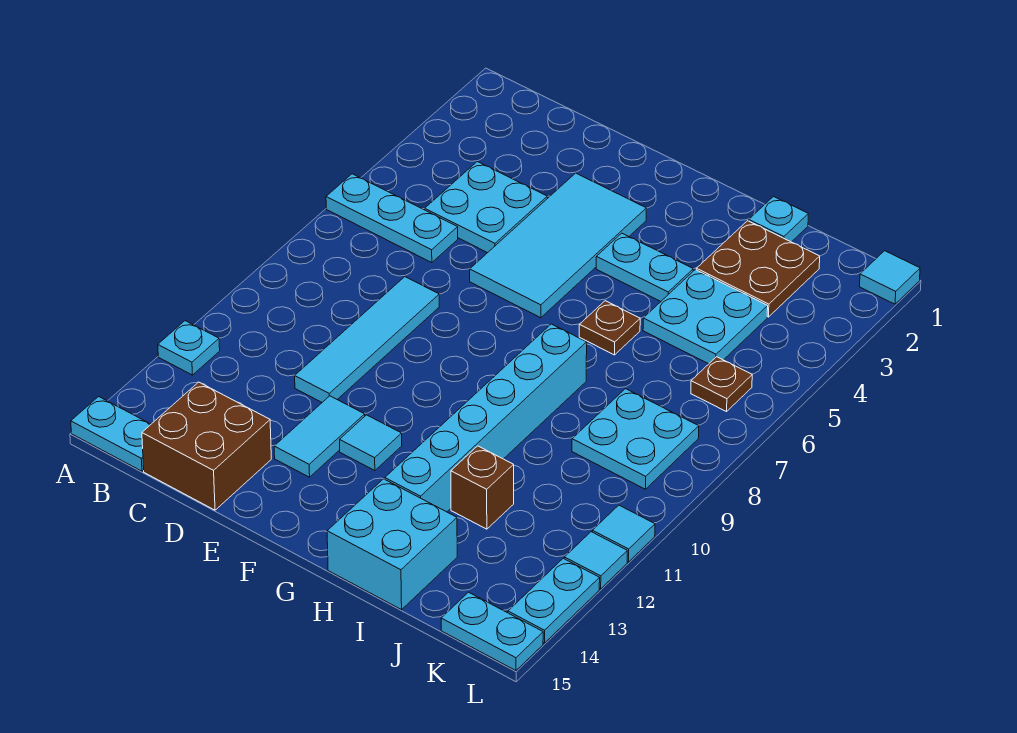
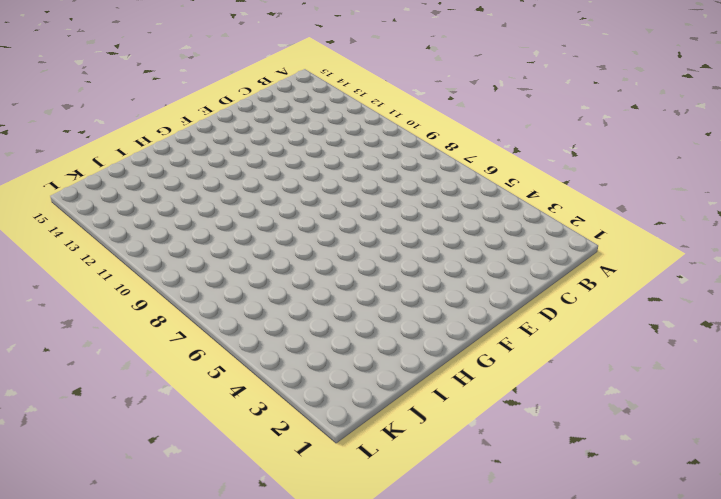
none -> cyan plate A6:C6 level 1
none -> cyan plate A12 level 1
none -> cyan plate A15:B15 level 1

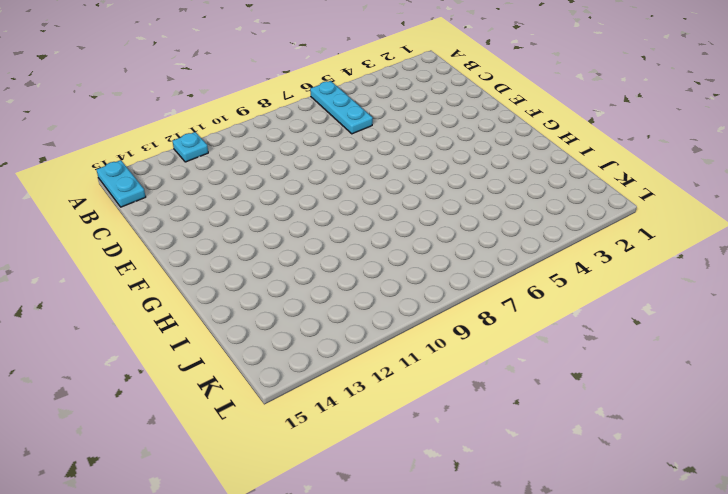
none -> cyan plate C4:D5 level 1
none -> brown brick C14:D15 level 1
none -> cyan tile D8:D11 level 1

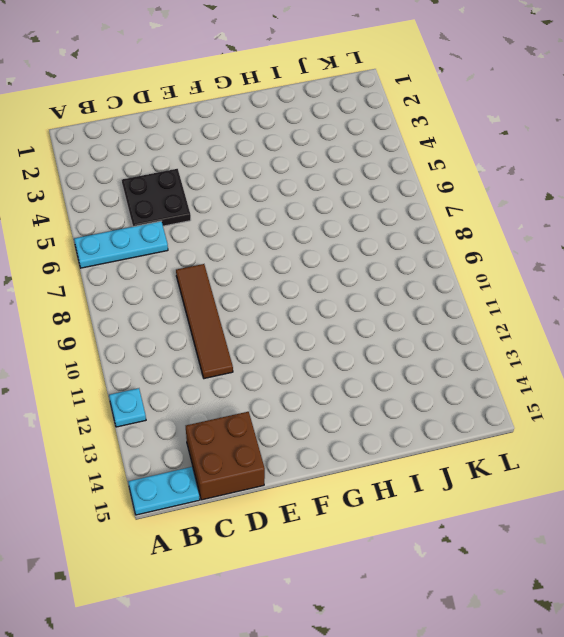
black plate C4:D5 level 1 -> cyan plate C4:D5 level 1
brown tile D8:D11 level 1 -> cyan tile D8:D11 level 1
none -> cyan tile E3:F6 level 1
none -> cyan tile E12:E13 level 1
none -> cyan tile F12 level 1

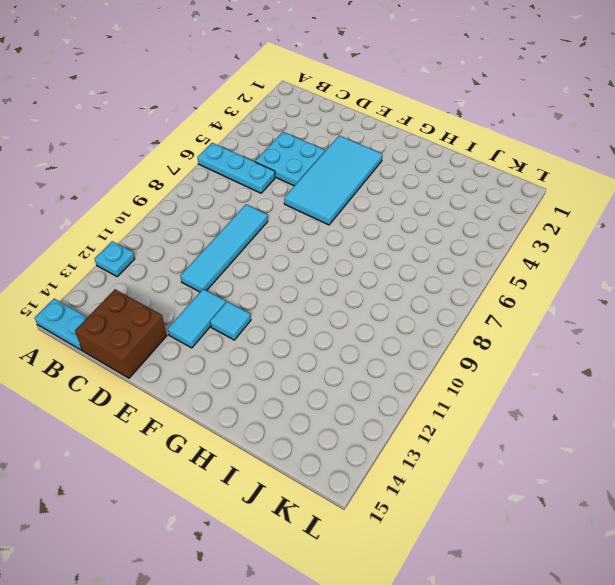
none -> cyan plate G4:H4 level 1
none -> brown plate H6 level 1
none -> cyan brick H8:H13 level 1

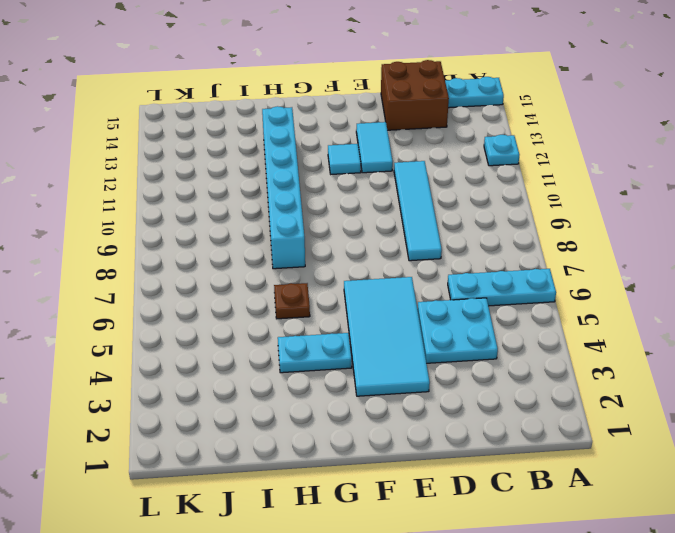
none -> cyan brick H14:I15 level 1
none -> cyan plate I1 level 1
none -> brown plate I2:J3 level 1

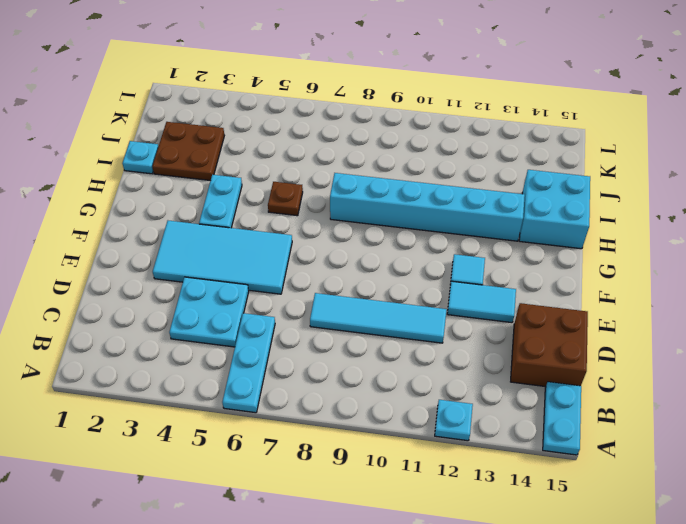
none -> cyan plate I4:J5 level 1
none -> brown brick I12 level 1
none -> cyan plate J8:K9 level 1

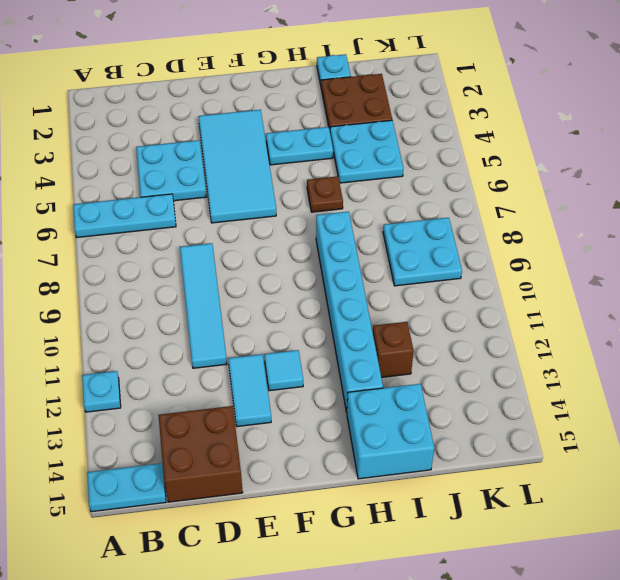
none -> brown plate K6 level 1
none -> cyan plate K15:L15 level 1
none -> cyan tile L1 level 1

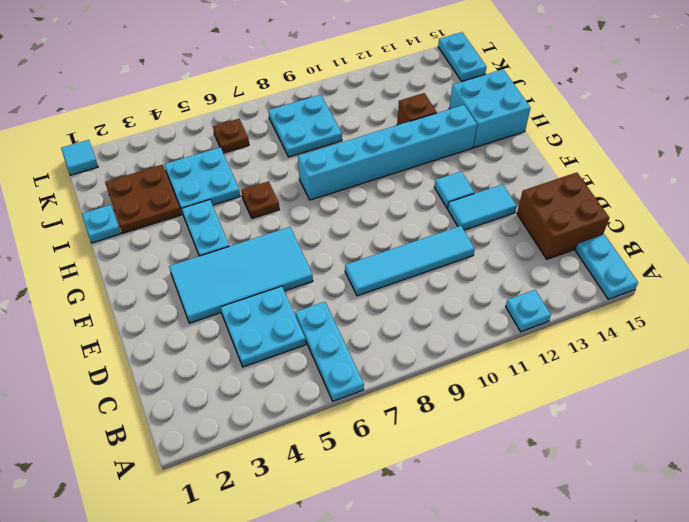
none -> cyan tile L11 level 1
none -> cyan tile L12 level 1
none -> cyan plate L13:L14 level 1

